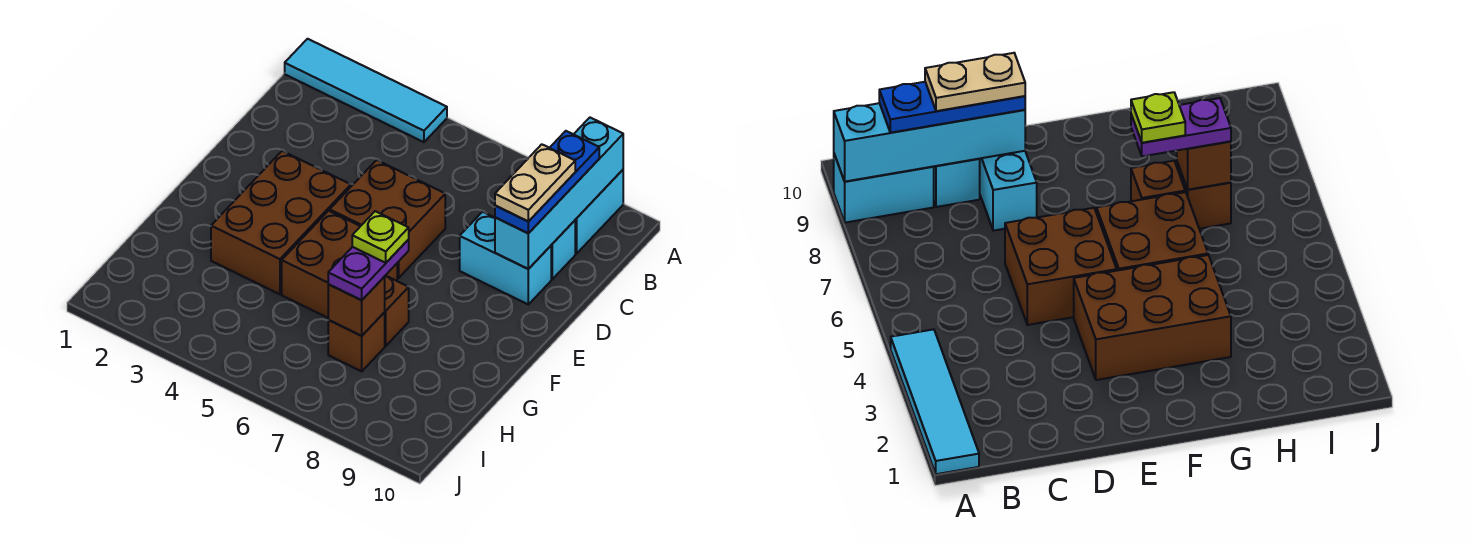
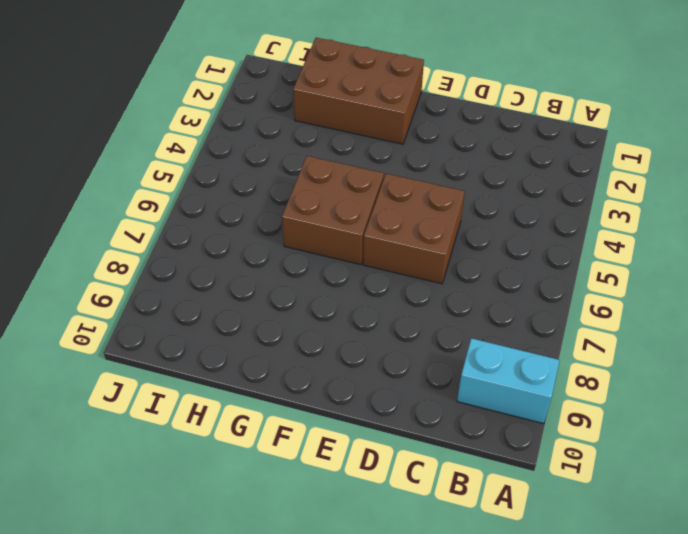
brown brick F1:H2 level 1 -> brown brick E3:G4 level 1
none -> cyan tile A1:A4 level 1
none -> cyan brick C9 level 1
none -> cyan brick D8:D9 level 1

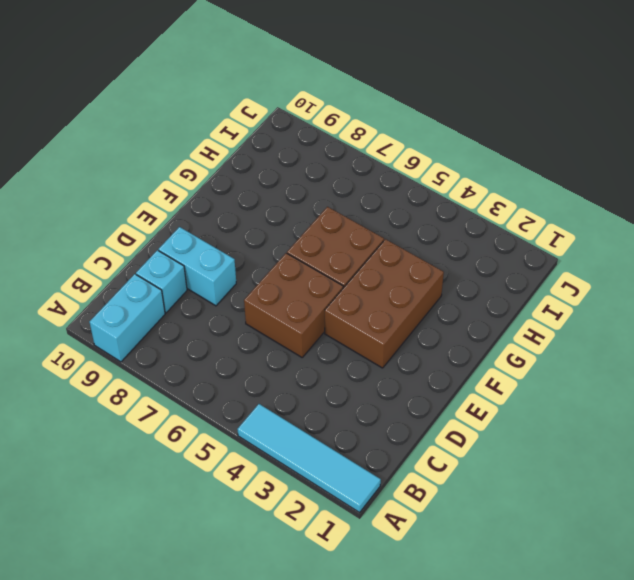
none -> brown brick G7 level 1
none -> brown brick H7 level 1
none -> cyan brick A9:D9 level 2

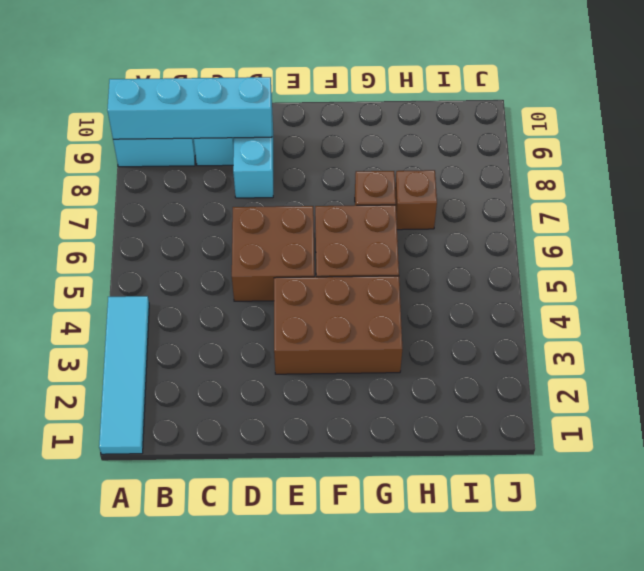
none -> brown brick H7 level 2
none -> blue plate B9:D9 level 3
none -> purple plate G7:H7 level 3

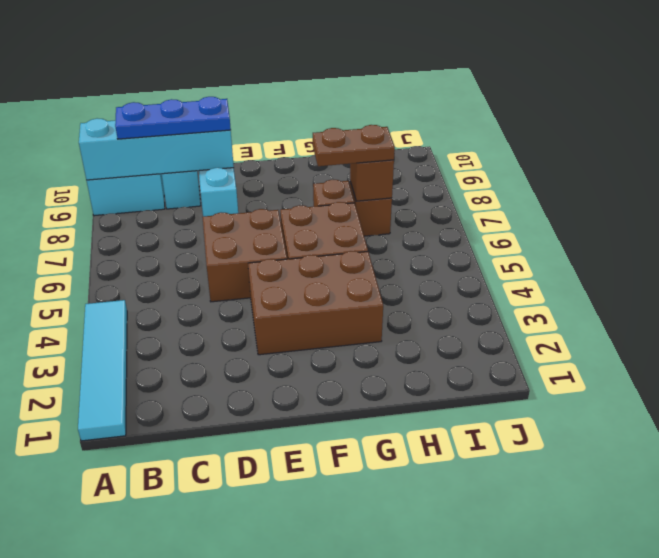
brown plate G7:H7 level 3 -> purple plate G7:H7 level 3
none -> tan plate C9:D9 level 4
none -> lime plate G7 level 4

